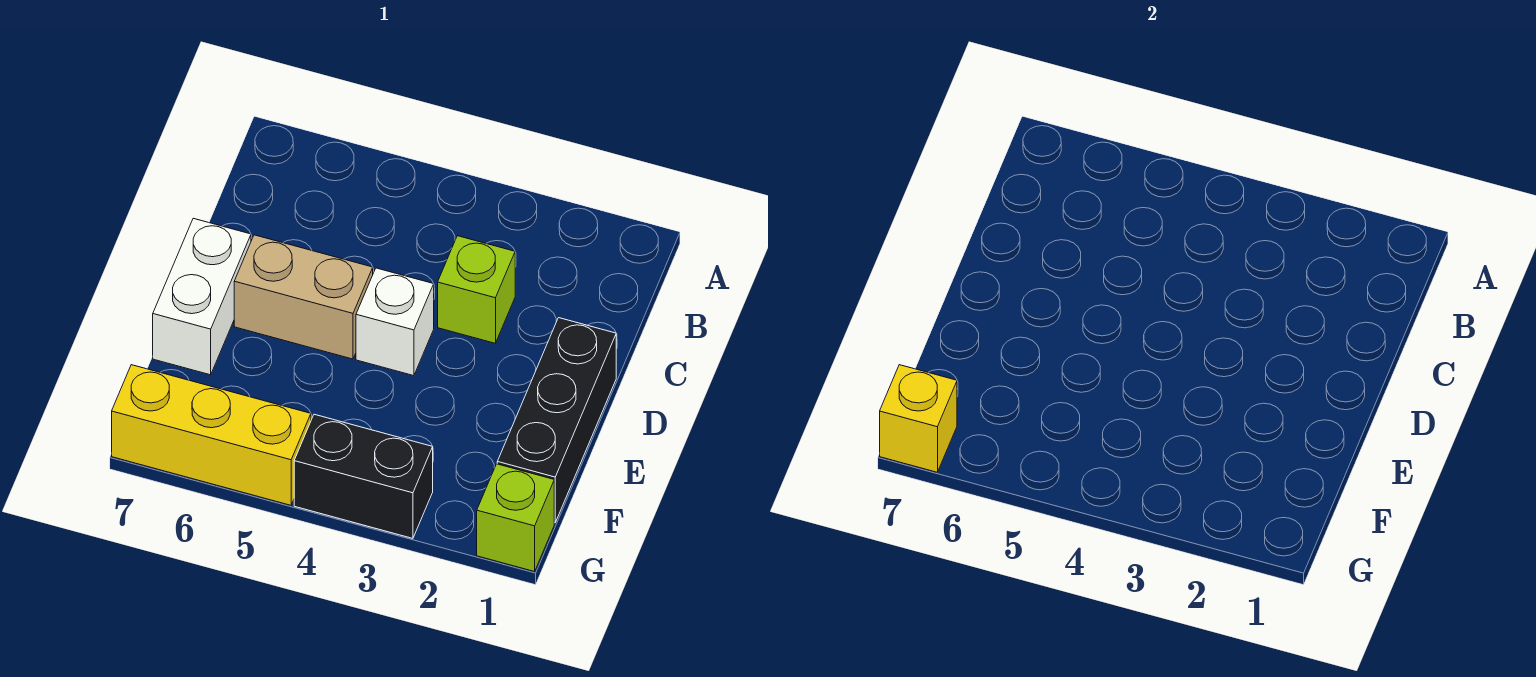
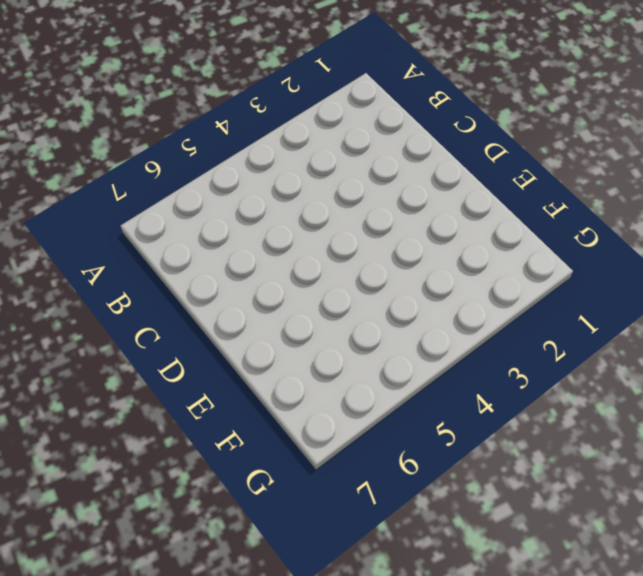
none -> lime brick C3 level 1
none -> black brick D1:F1 level 1

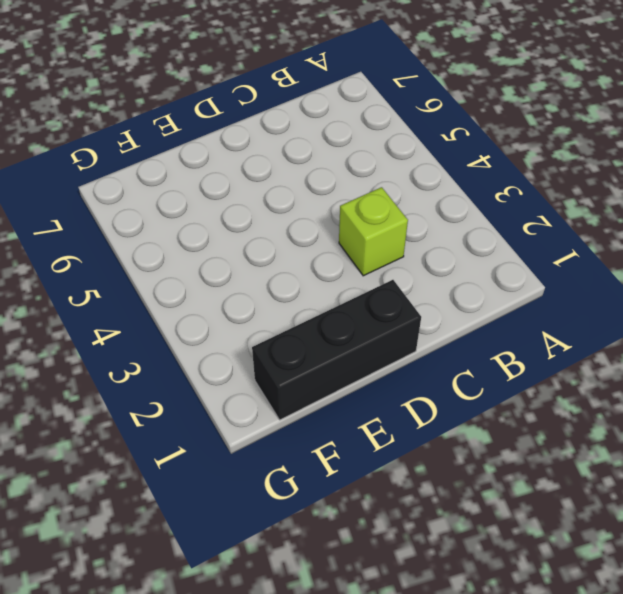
none -> white brick D4 level 1
none -> tan brick D5:D6 level 1

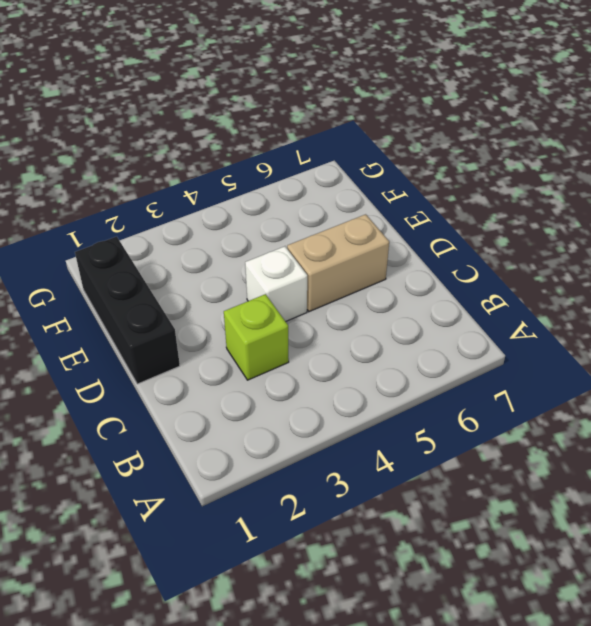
none -> white brick D7:E7 level 1
none -> lime brick G1 level 1

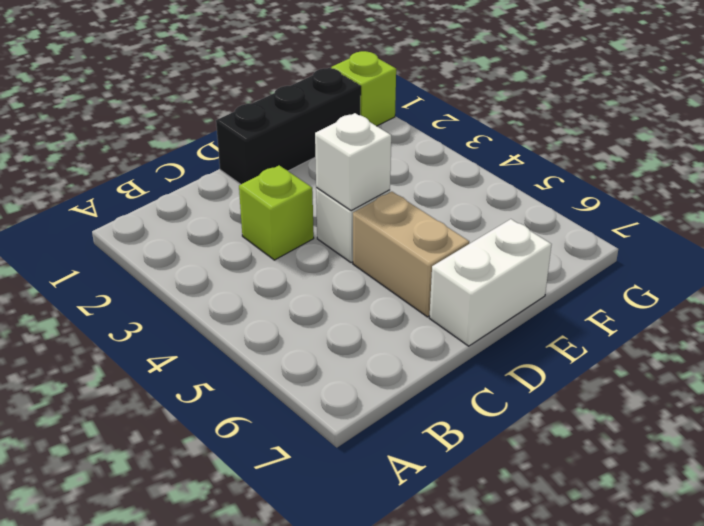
white brick D4 level 2 -> none
none -> black brick G3:G4 level 1
none -> yellow brick G5:G7 level 1

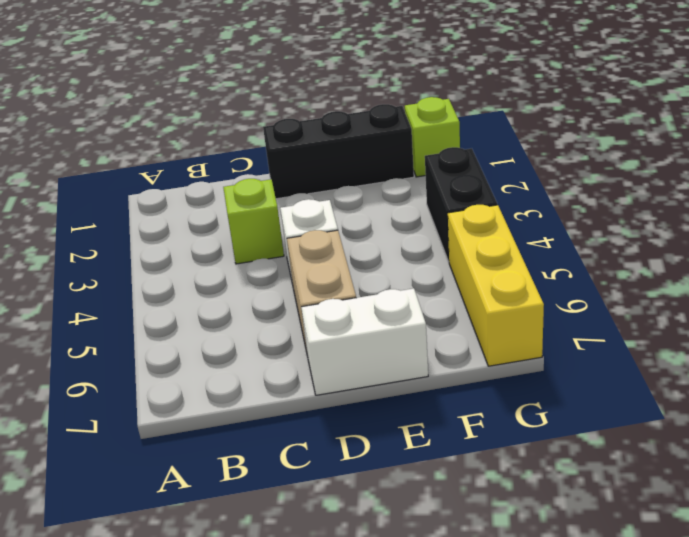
none -> yellow brick G7 level 2

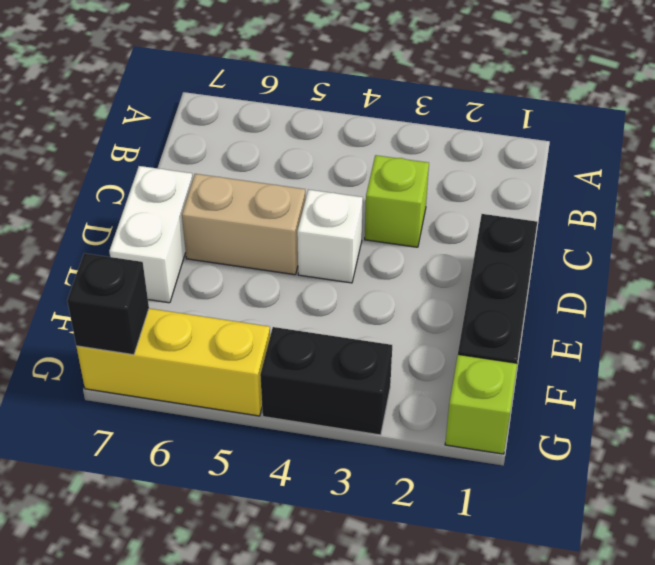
black brick G7 level 2 -> yellow brick G7 level 2

